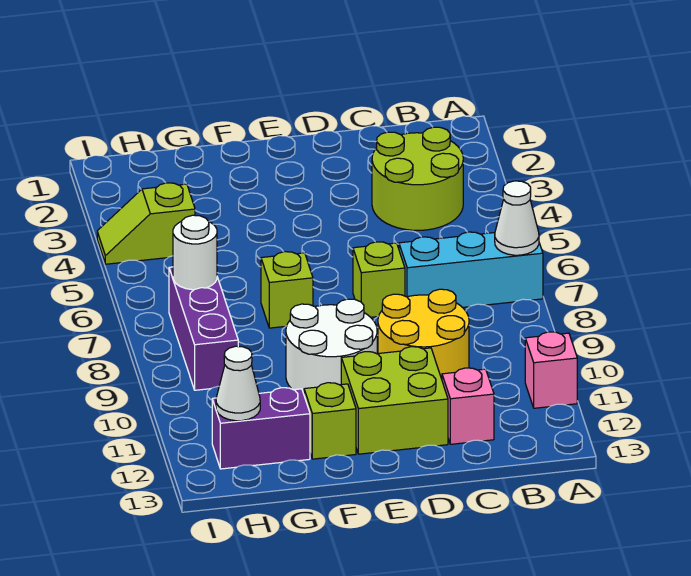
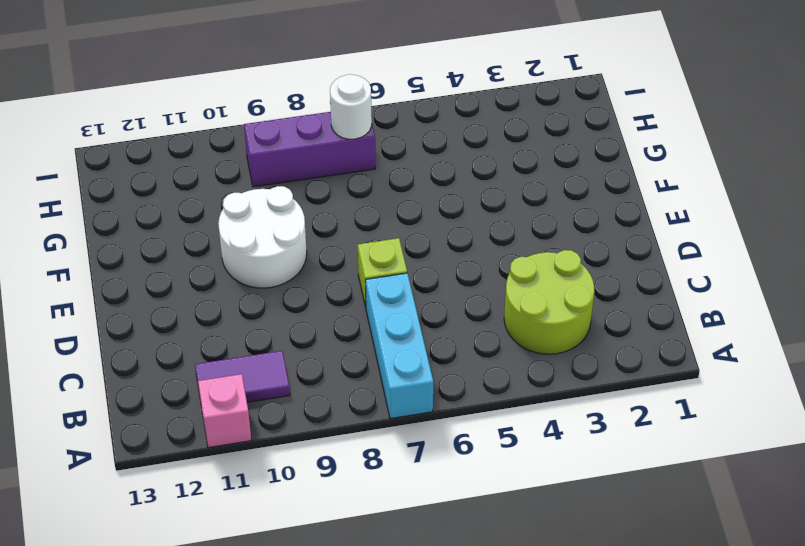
purple tile B10:B11 level 1 -> none
none -> yellow round brick C9:D10 level 1
none -> pink brick C12 level 1
none -> lime brick D11:E12 level 1

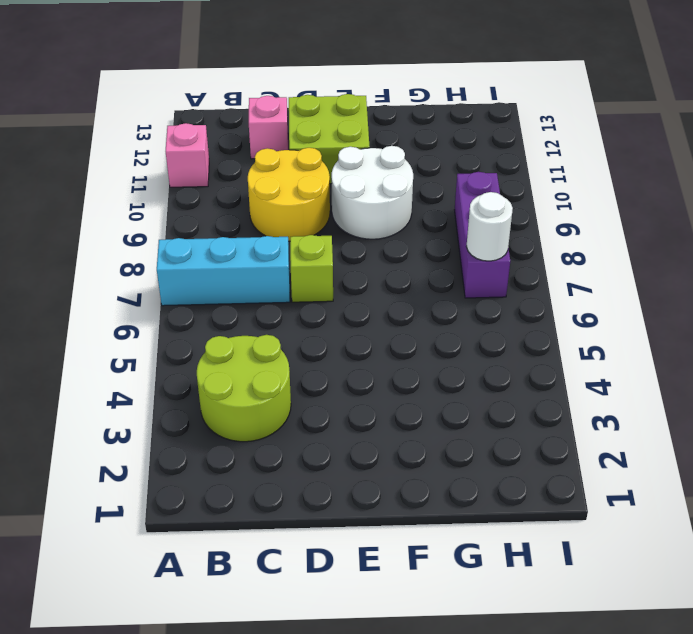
none -> lime brick F7 level 1
none -> lime brick F12 level 1
none -> purple brick G12:H12 level 1

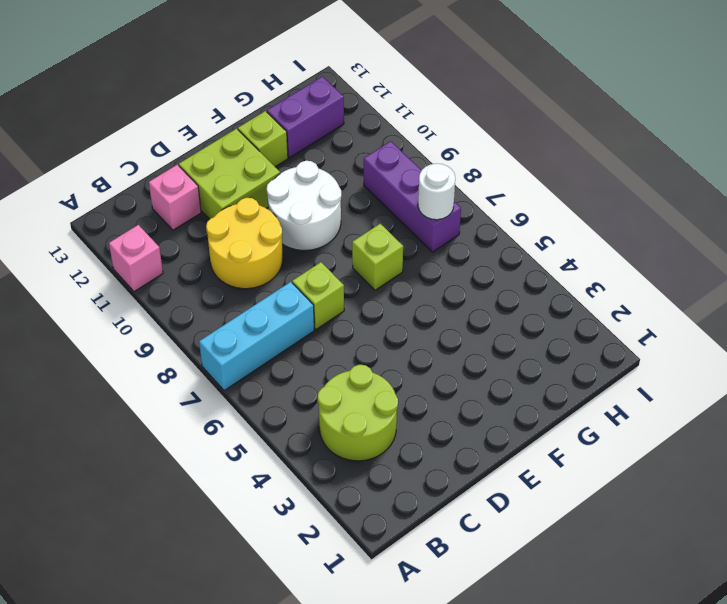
none -> lime slope H4:I4 level 1 top H
none -> white cone A7 level 2
none -> white cone H12 level 2

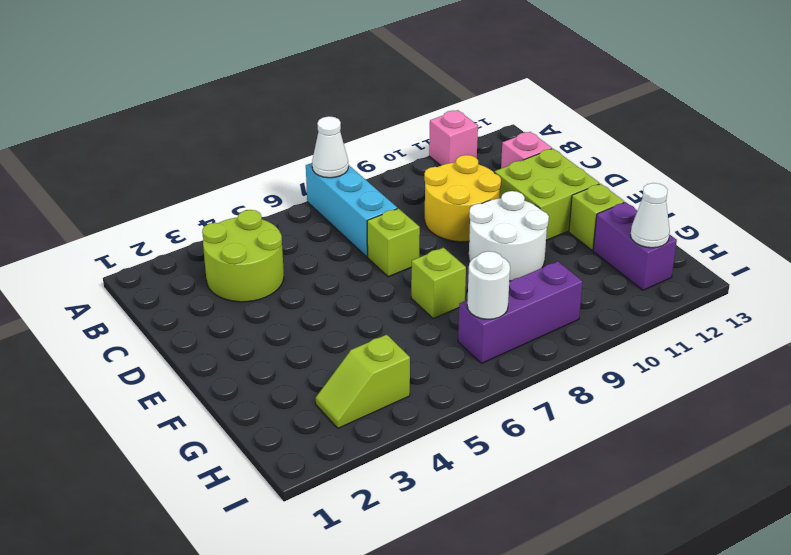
lime slope H3:H4 level 1 top 4 -> lime slope H4:I4 level 1 top H

